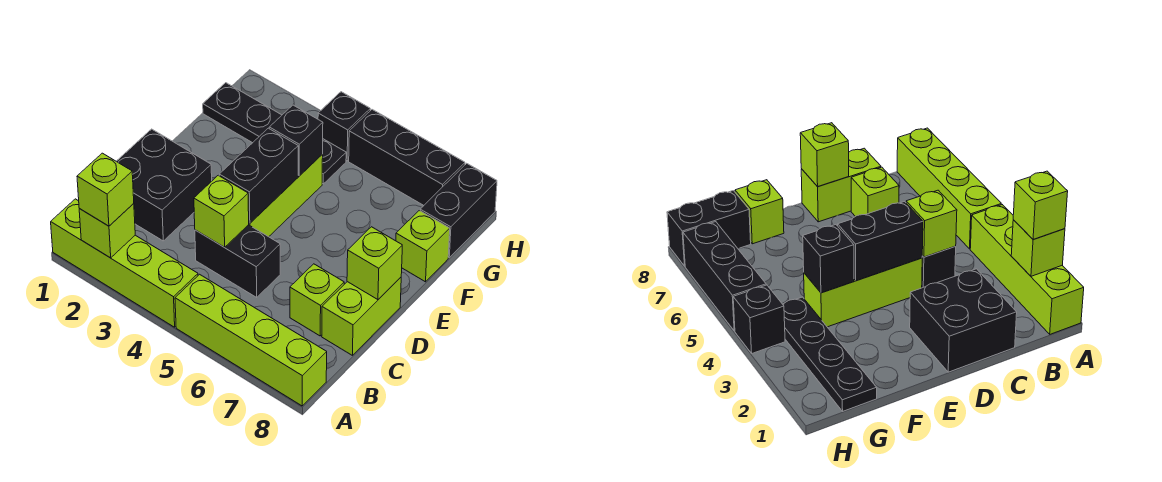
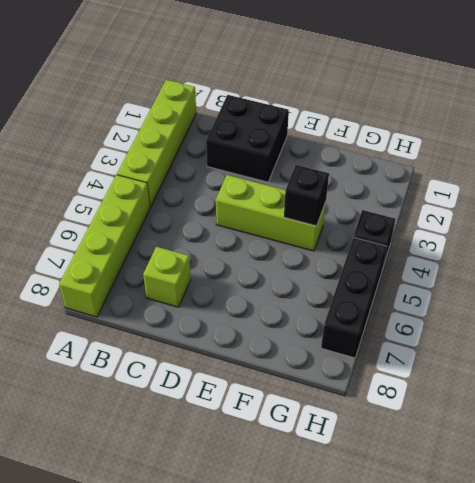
none -> black brick C4:C5 level 1
none -> lime brick C8:D8 level 1
none -> lime brick F8 level 1

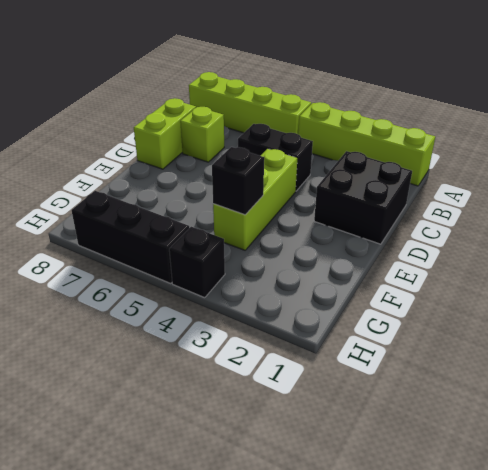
none -> lime brick F8 level 1
none -> black plate G1:G4 level 1
none -> black brick G8:H8 level 1

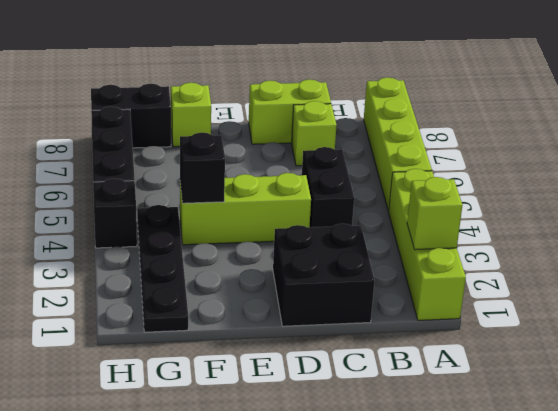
none -> lime brick C4 level 2
none -> black brick D4:E4 level 2
none -> lime brick D8 level 2

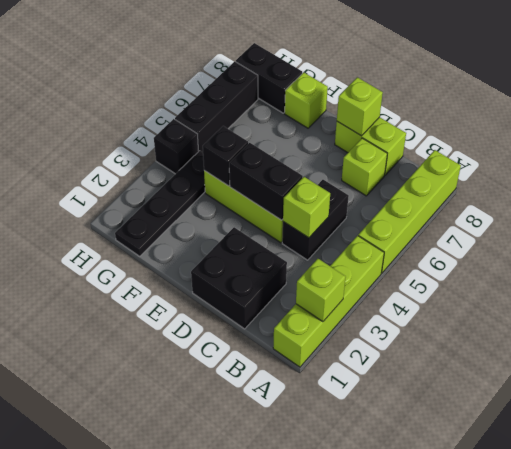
none -> lime brick A2 level 3

